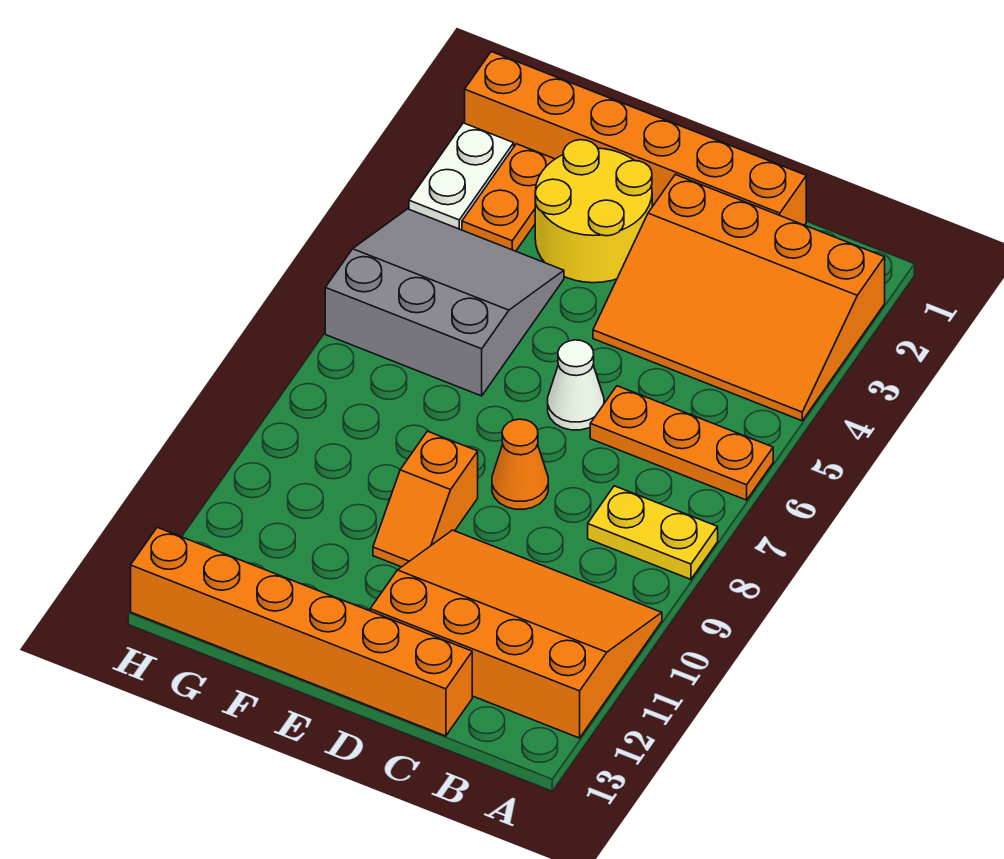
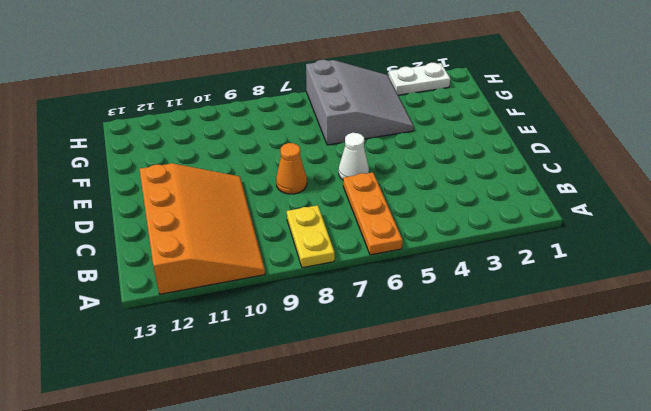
none -> orange slope A2:D4 level 1 top 2
none -> orange brick C1:H1 level 1
none -> orange brick C13:H13 level 1

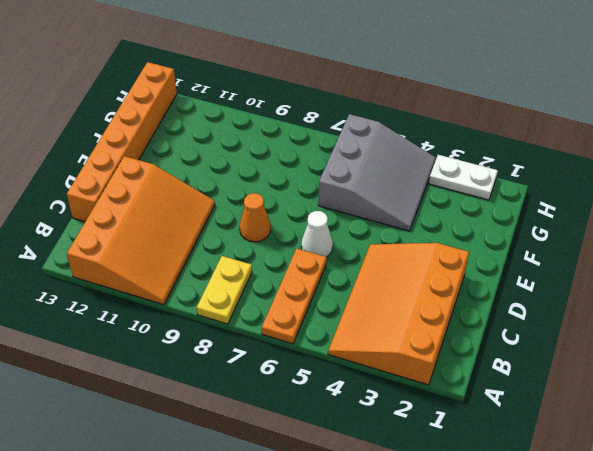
none -> orange brick C1:H1 level 1
none -> yellow round brick E2:F3 level 1
none -> orange slope E9:E10 level 1 top 9

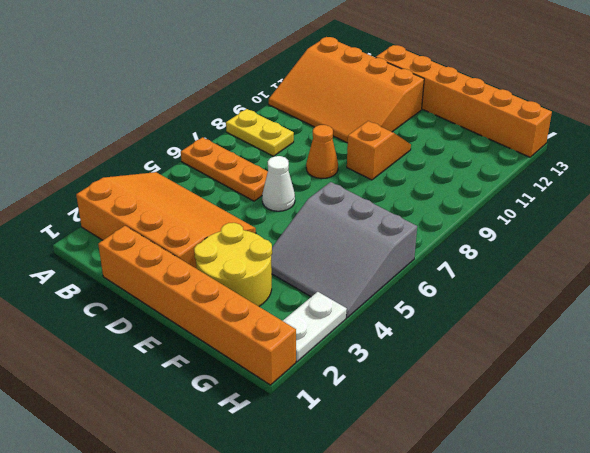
none -> orange plate G2:G3 level 1

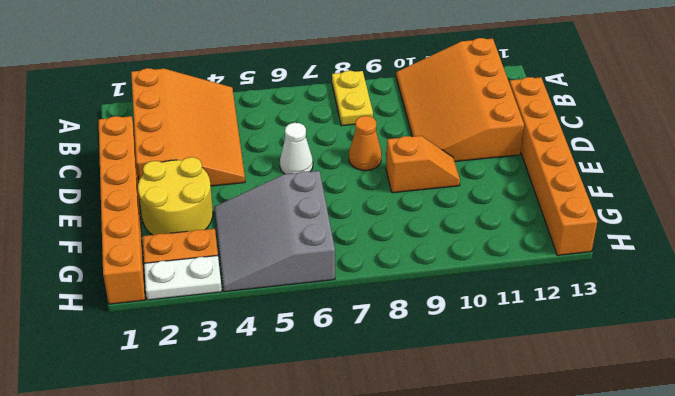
none -> orange plate A6:C6 level 1

